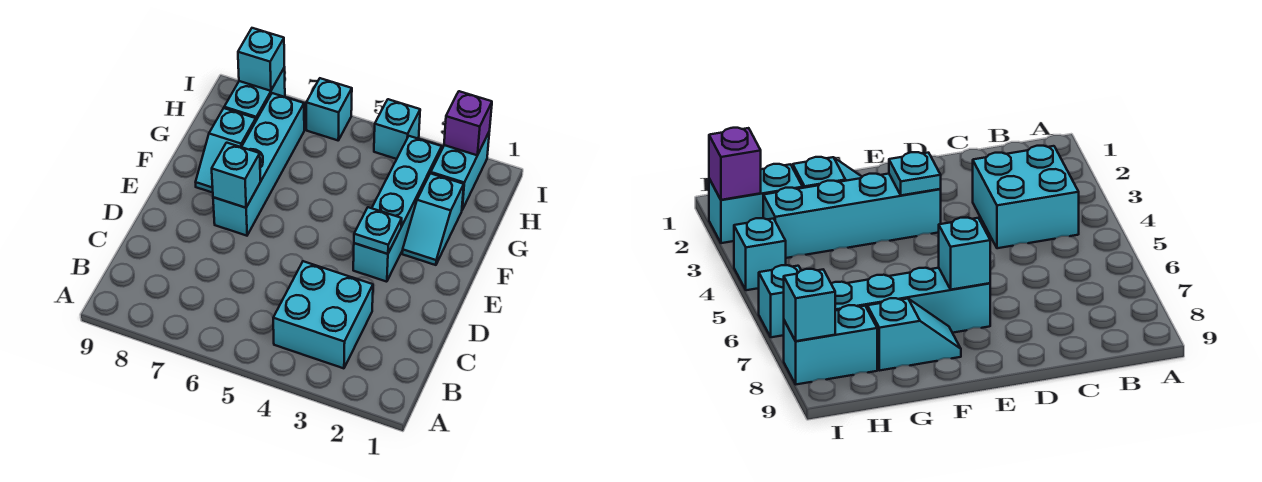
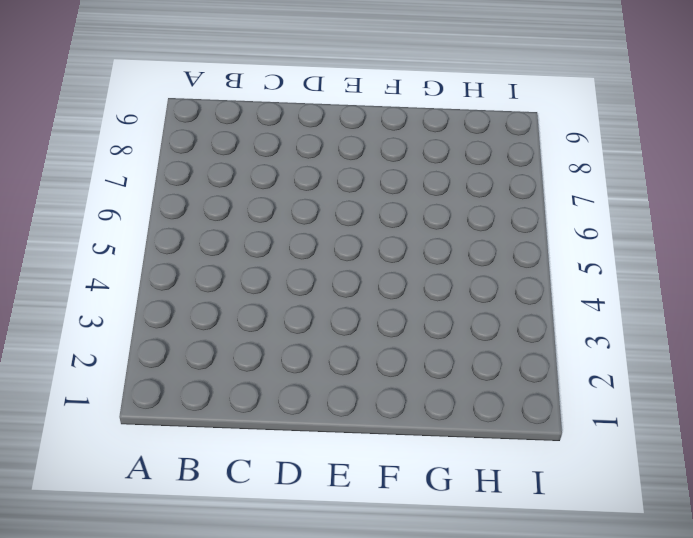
none -> cyan brick B3:C4 level 1
none -> cyan brick E3:H3 level 1
none -> cyan brick E7:H7 level 1

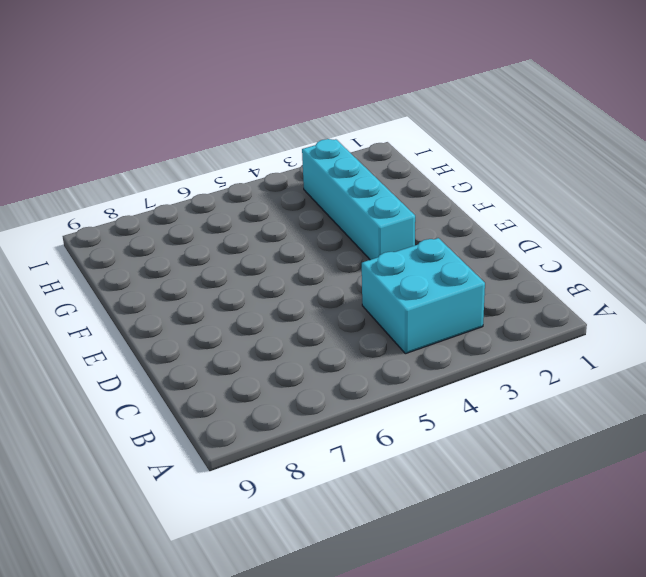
none -> cyan brick E7:H7 level 1
none -> cyan slope F2:G2 level 1 top G
none -> cyan slope F8:G8 level 1 top G

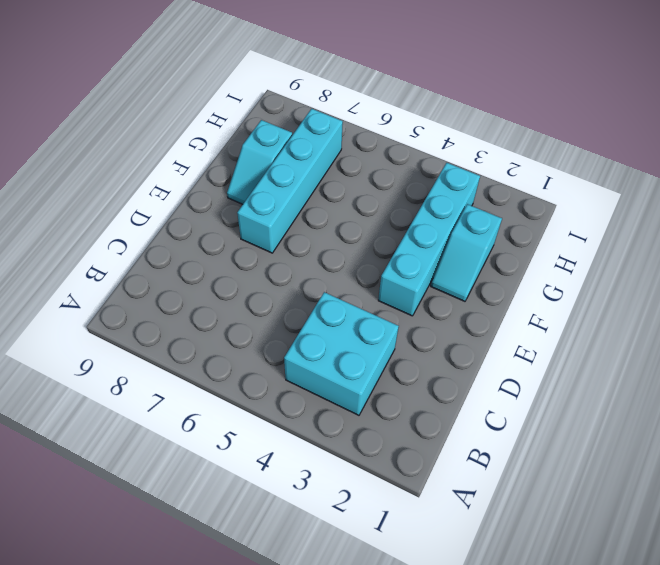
none -> cyan brick H2:I2 level 1
none -> cyan brick H8:I8 level 1
none -> cyan brick I4 level 1

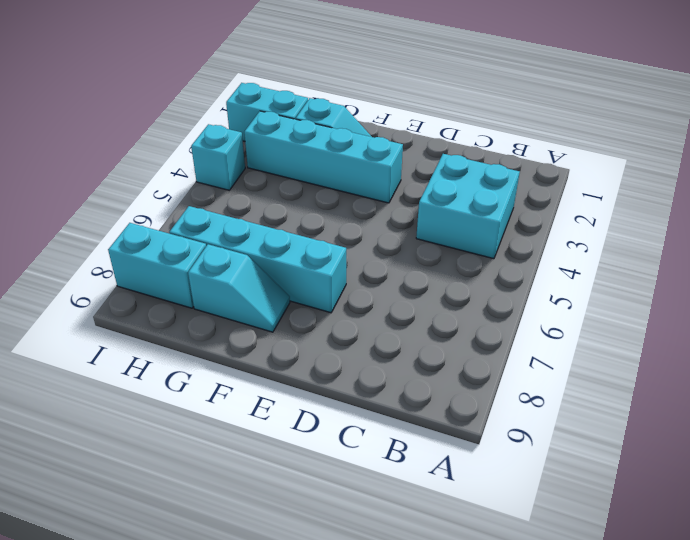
none -> cyan brick I6 level 1
none -> cyan plate E3 level 2
none -> cyan brick E7 level 2

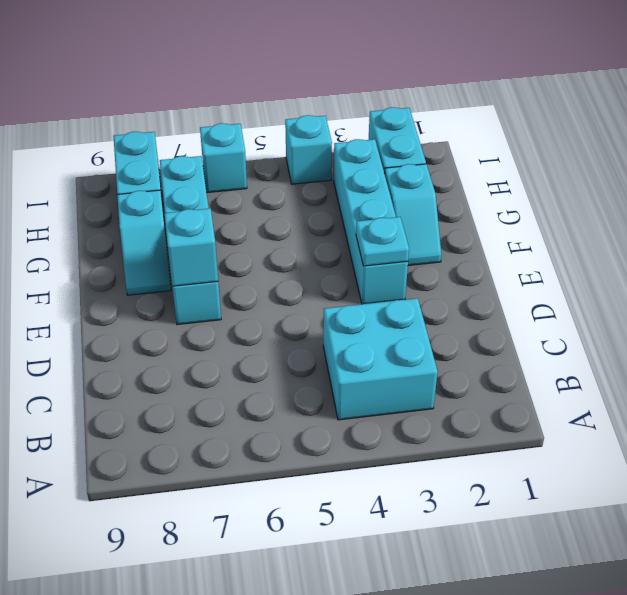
none -> purple brick I2 level 2
none -> cyan brick I8 level 2

